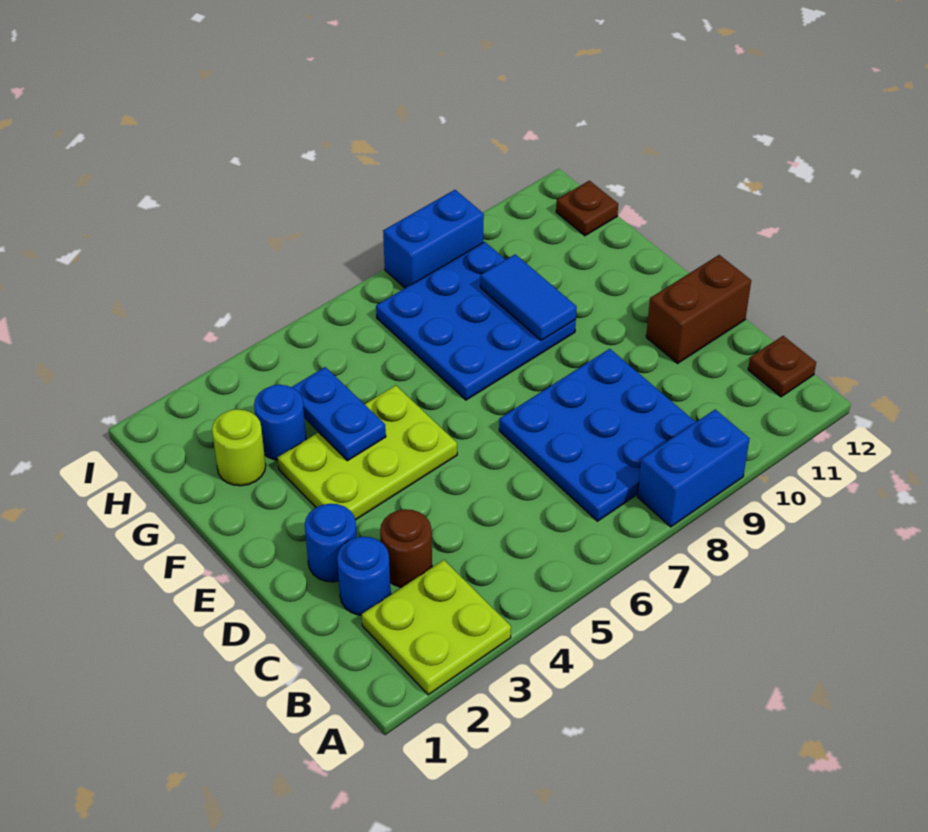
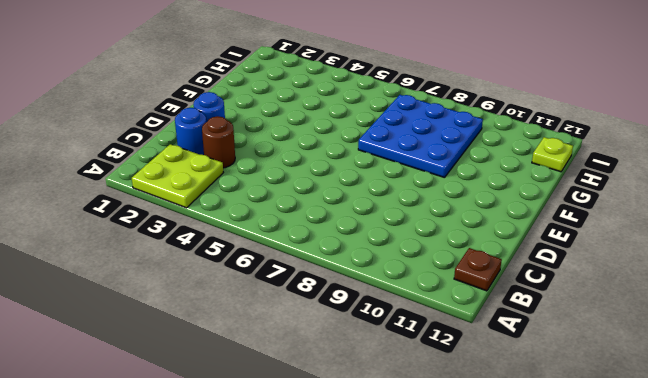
lime plate H12 level 1 -> brown plate H12 level 1
none -> blue brick A8:A9 level 1
none -> blue plate B7:D9 level 1
none -> brown brick D11:D12 level 1

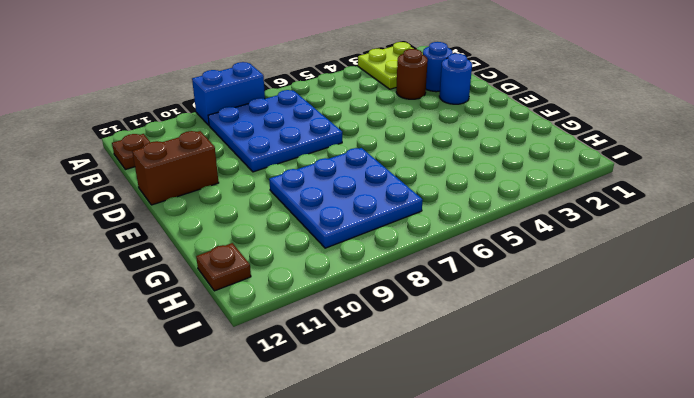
none -> lime plate E3:F5 level 1
none -> lime round brick G2 level 1
none -> blue round brick G3 level 1

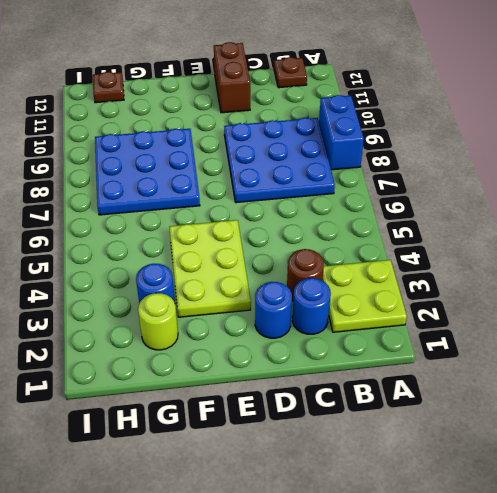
none -> blue brick I8:I9 level 1
none -> blue plate F4:G4 level 2
none -> blue tile F9:G9 level 2

